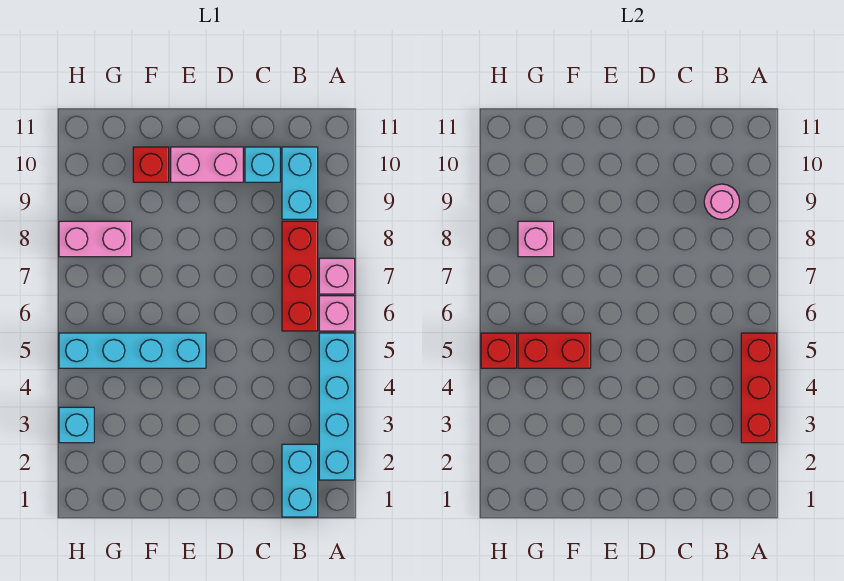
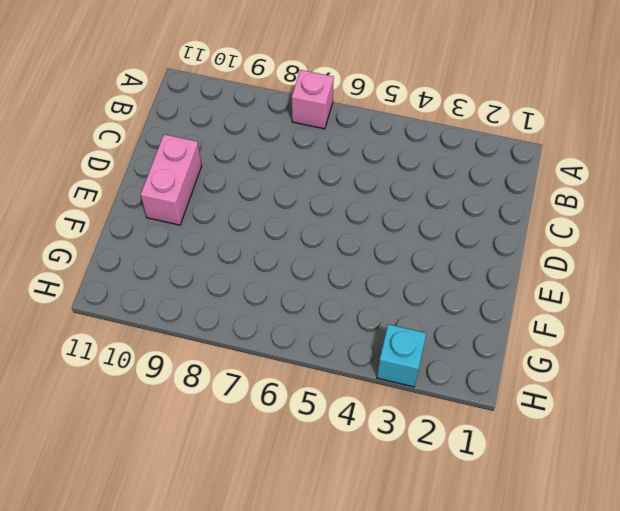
none -> cyan brick A2:A5 level 1
none -> pink brick A6 level 1
none -> cyan brick B1:B2 level 1

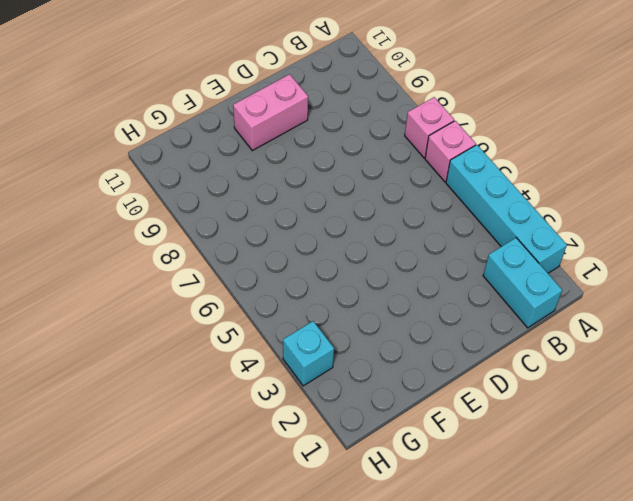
none -> red brick B6:B8 level 1
none -> cyan brick B9:B10 level 1
none -> cyan brick C10 level 1

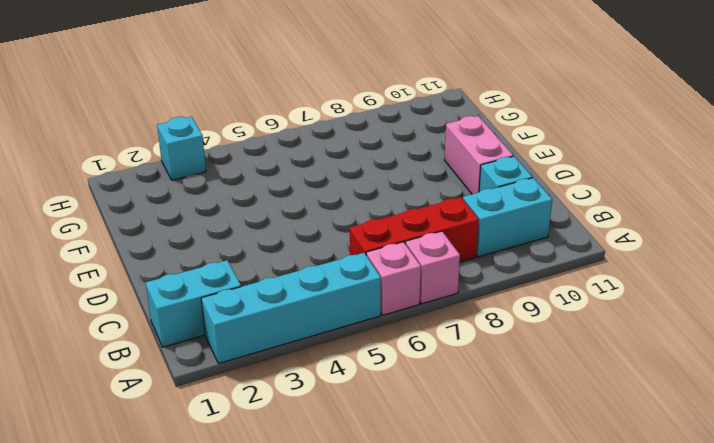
none -> cyan brick E5:H5 level 1
none -> red brick F10 level 1
none -> pink brick G8:H8 level 1

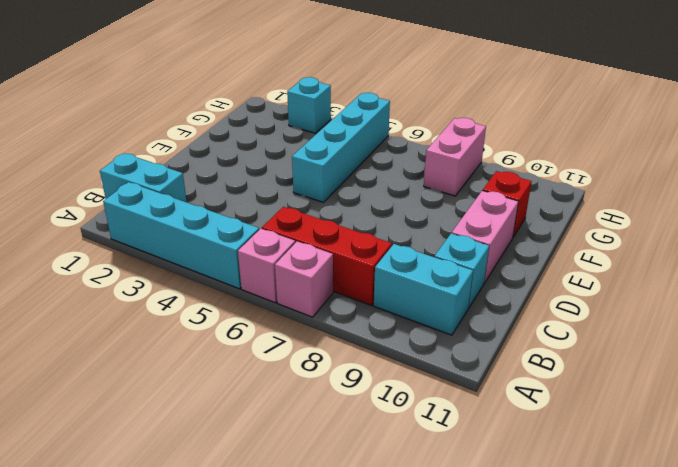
none -> red brick A3:A5 level 2
none -> pink round brick B9 level 2
none -> red brick F5:G5 level 2

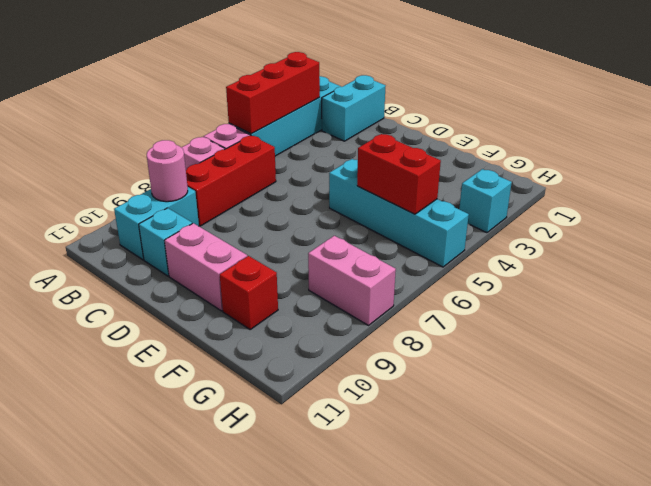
none -> pink brick G8 level 2
none -> red brick H5 level 2

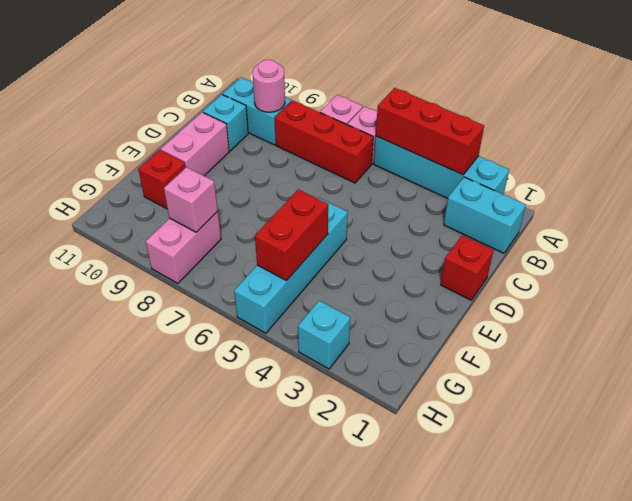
red brick D1 level 1 -> red brick H5 level 2

